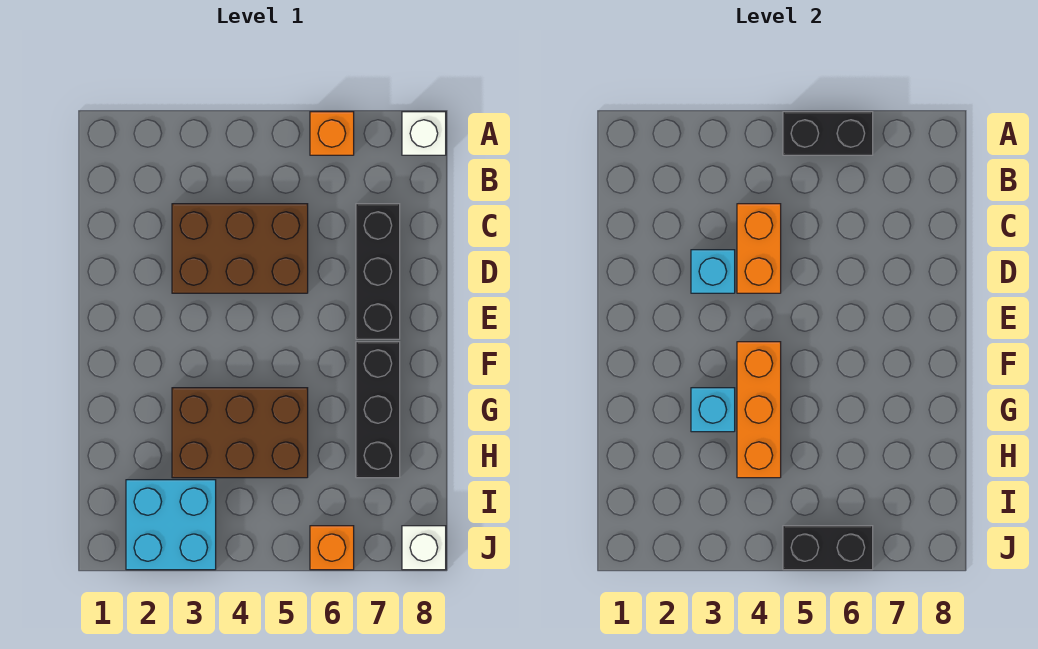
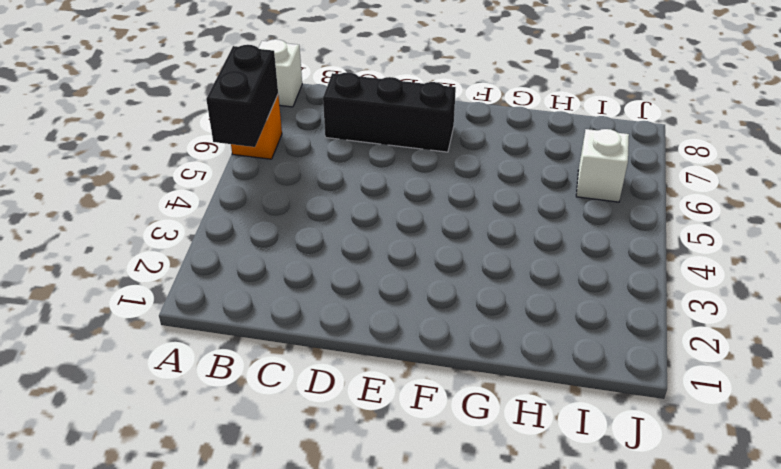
white brick I6 level 1 -> white brick J8 level 1
none -> brown brick C3:D5 level 1
none -> black brick F7:H7 level 1
none -> brown brick G3:H5 level 1

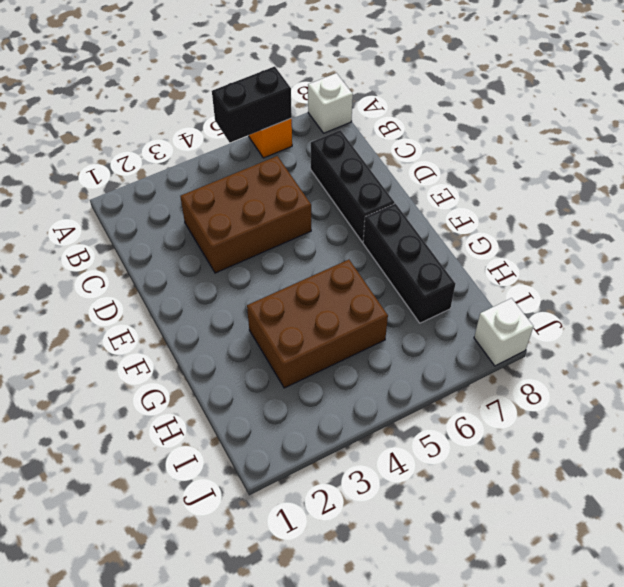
none -> cyan brick I2:J3 level 1
none -> orange brick J6 level 1
none -> orange brick C4:D4 level 2

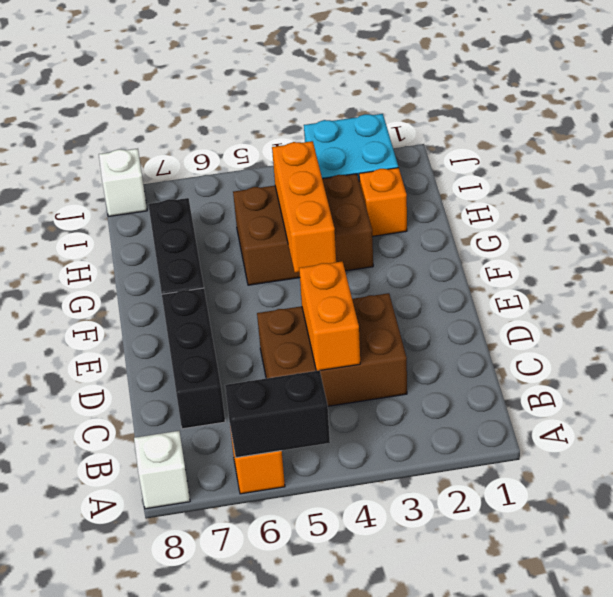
orange brick H2 level 1 -> orange brick J6 level 1
none -> cyan brick D3 level 2
none -> cyan brick G3 level 2
none -> black brick J5:J6 level 2

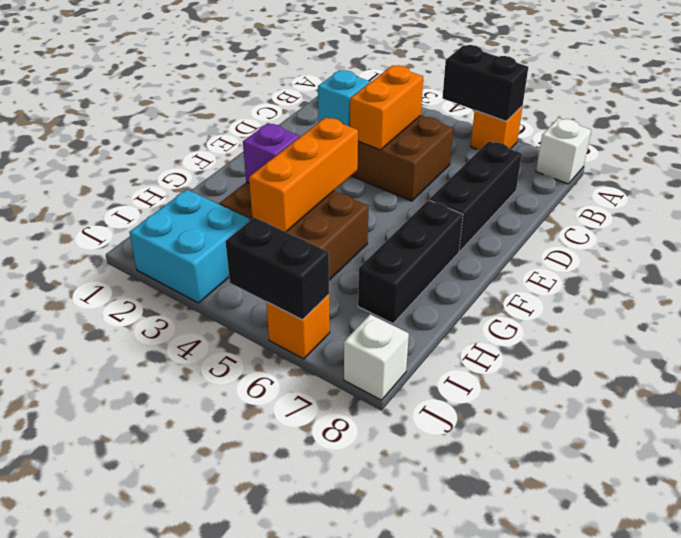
purple brick G3 level 2 -> cyan brick G3 level 2

